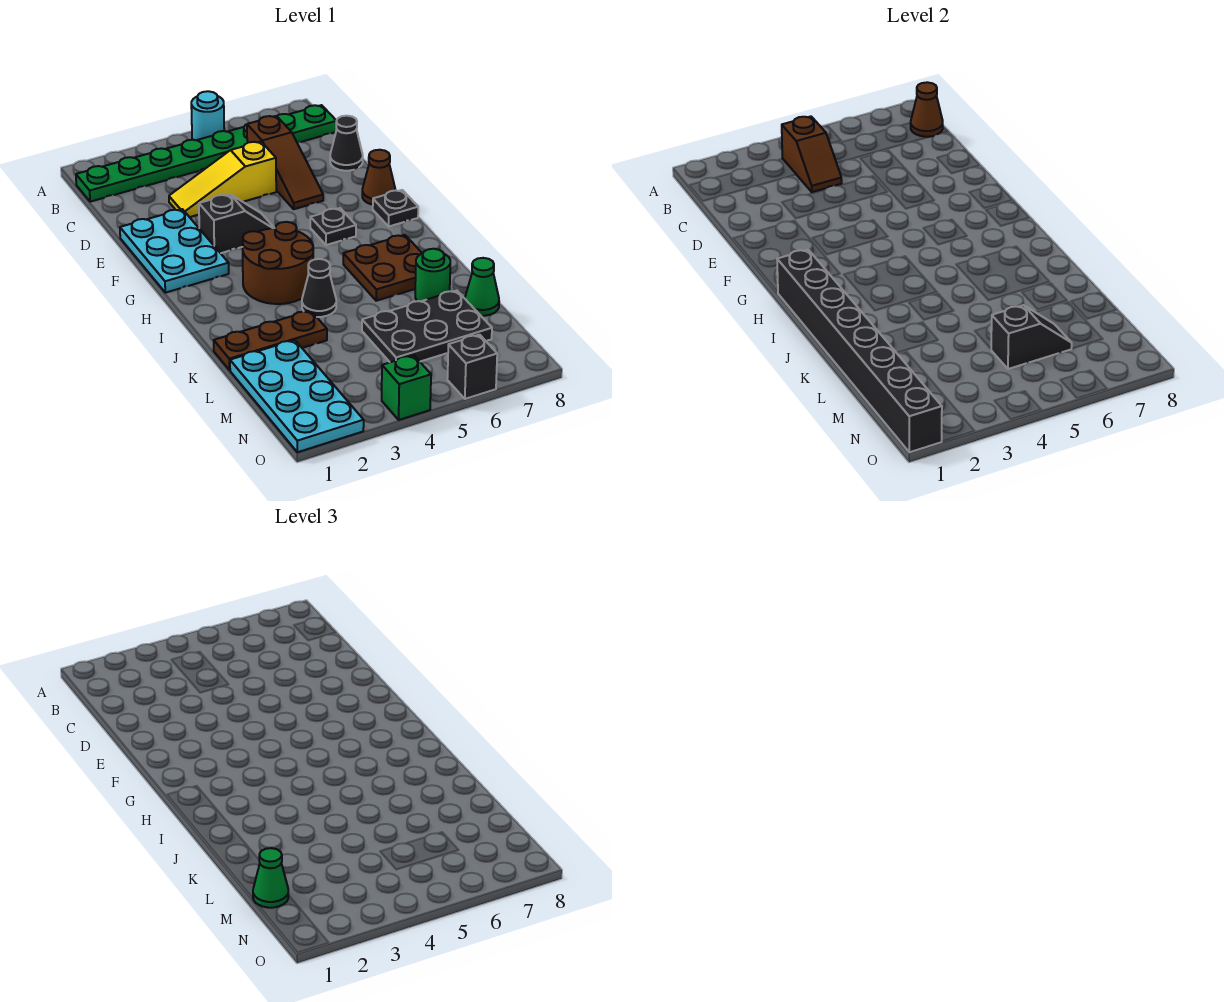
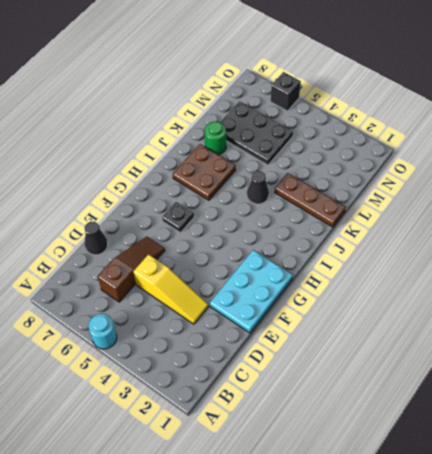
none -> green plate B1:B8 level 1
none -> black slope F3:F4 level 1 top 3
none -> brown cone F8 level 1

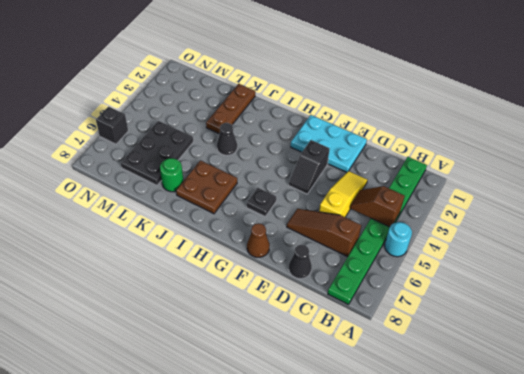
none -> black plate G8 level 1
none -> brown round brick H3:I4 level 1
none -> cyan plate L1:O2 level 1

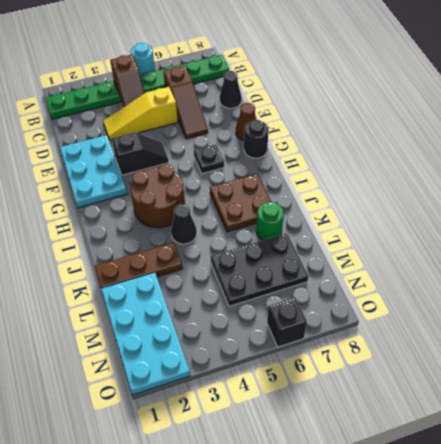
black round brick G8 level 1 -> black plate G8 level 1
none -> green cone L8 level 1
none -> green brick O4 level 1
none -> brown cone B8 level 2

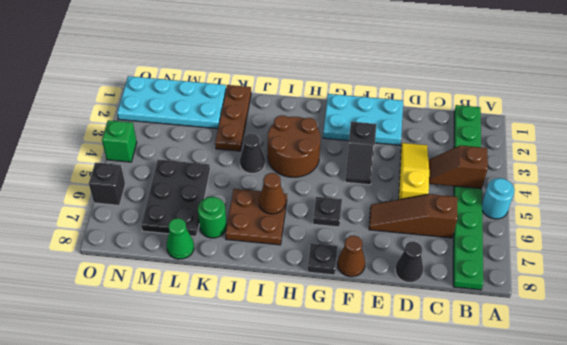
brown cone I6 level 2 -> brown cone B8 level 2
none -> black brick H1:O1 level 2
none -> black slope M5:M6 level 2 top 5
none -> green cone M1 level 3

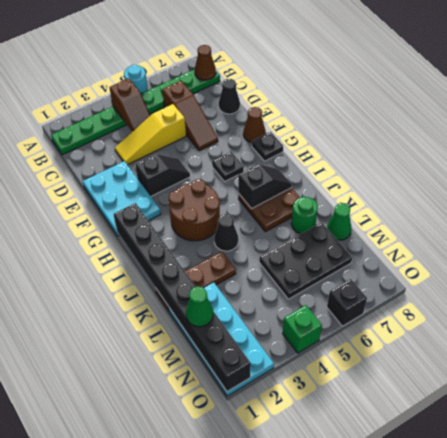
black slope I6:I7 level 2 top 6 -> black slope M5:M6 level 2 top 5

